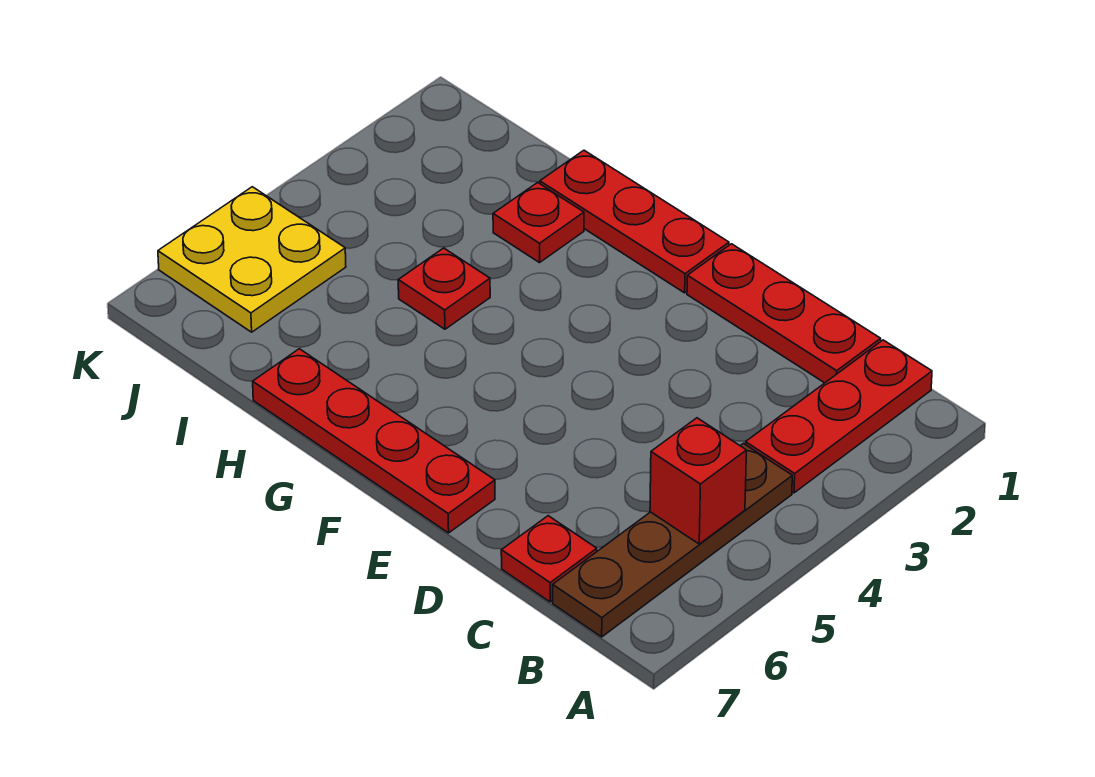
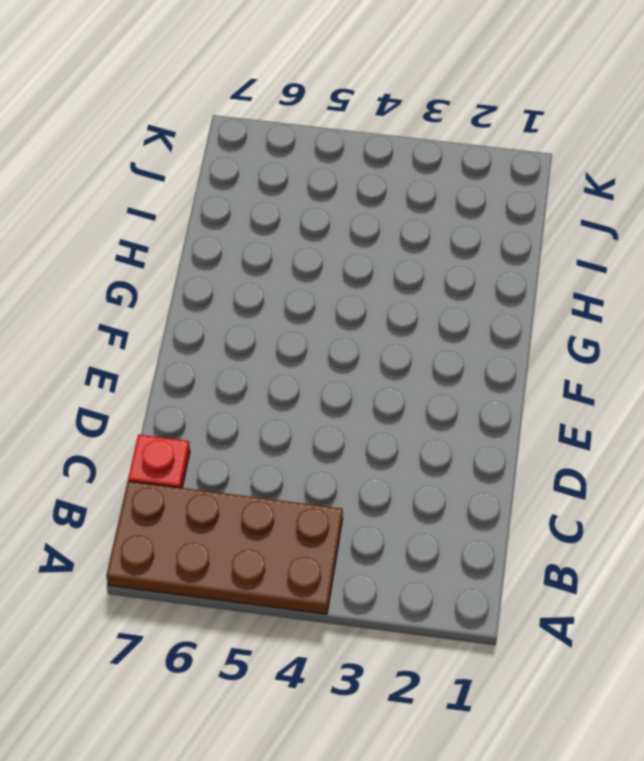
brown plate A4:B7 level 1 -> brown plate B4:B7 level 1
none -> red plate B1:B3 level 1
none -> red plate C1:E1 level 1

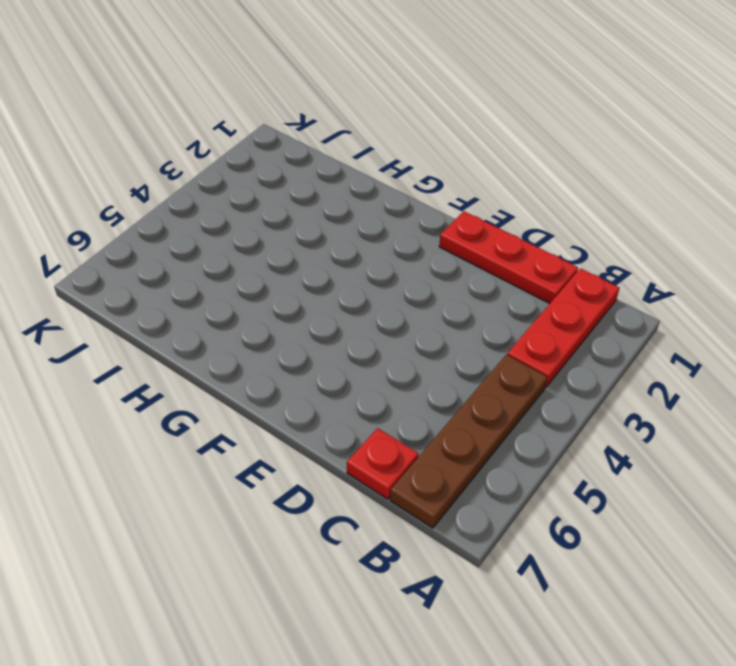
none -> red plate E7:H7 level 1
none -> red plate F1:H1 level 1

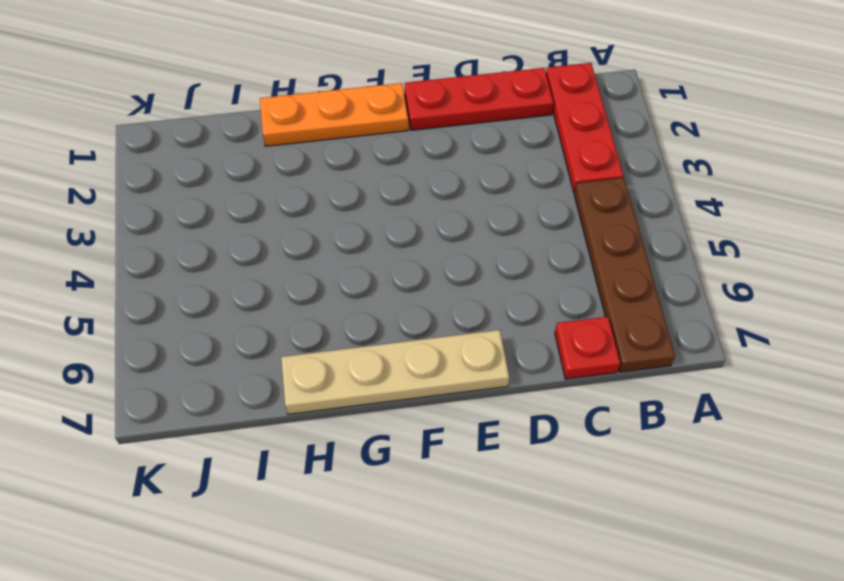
tan plate E7:H7 level 1 -> red plate E7:H7 level 1
orange plate F1:H1 level 1 -> red plate F1:H1 level 1
none -> red plate H2 level 1
none -> red plate H4 level 1

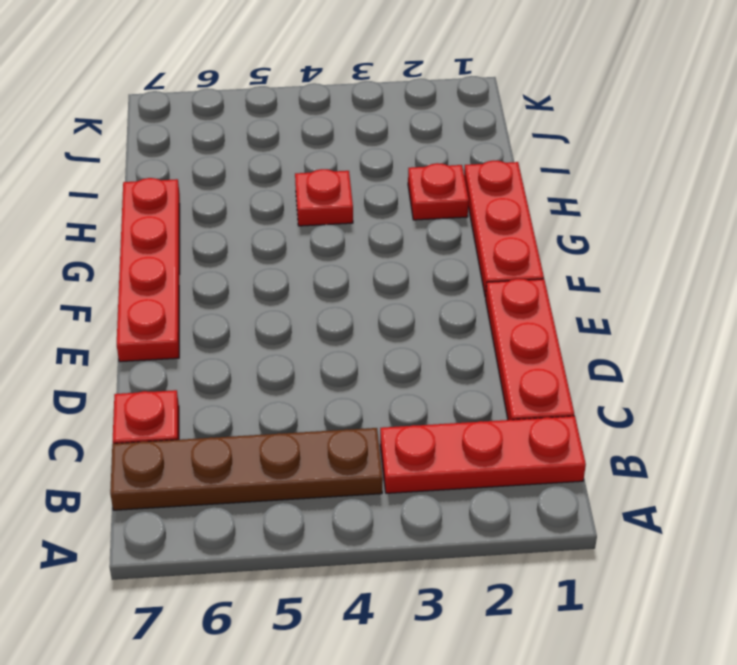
none -> yellow plate J5:K6 level 1
none -> red brick B5 level 2

